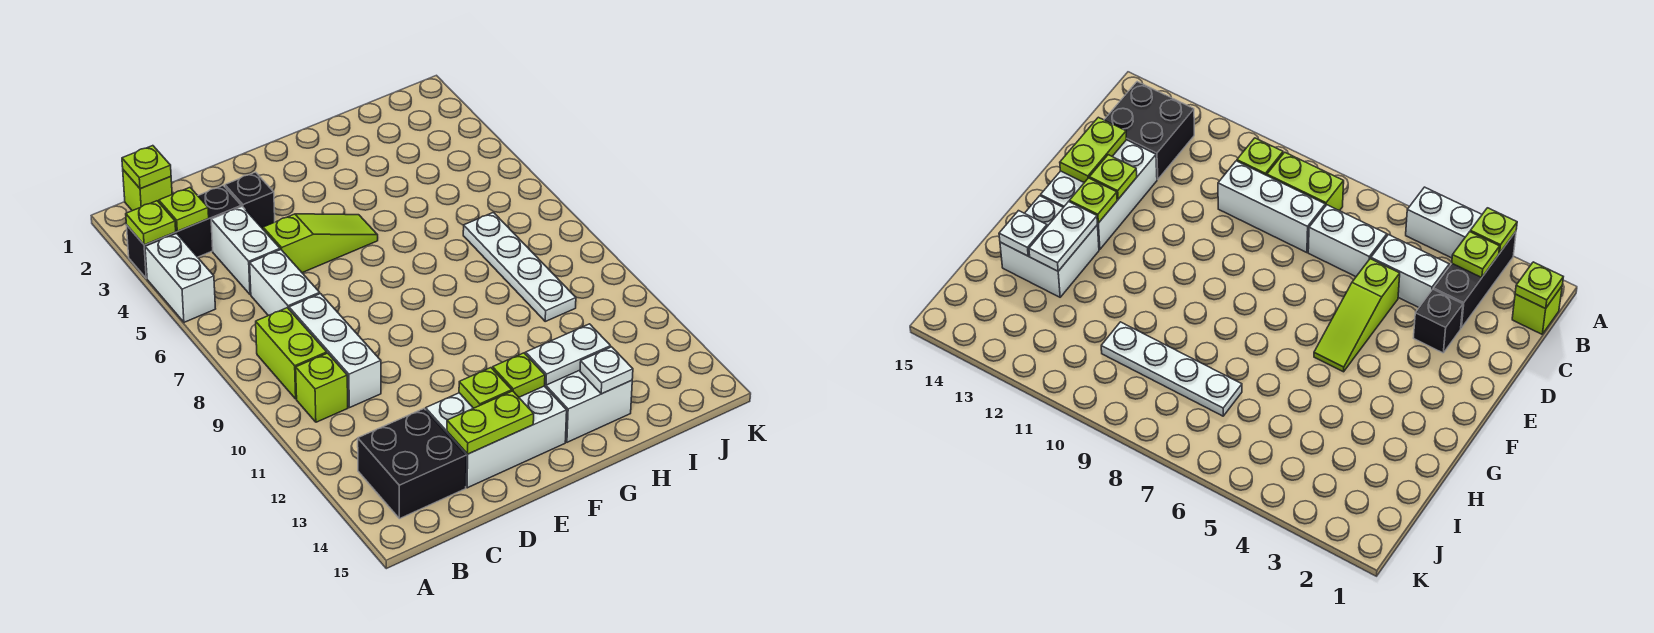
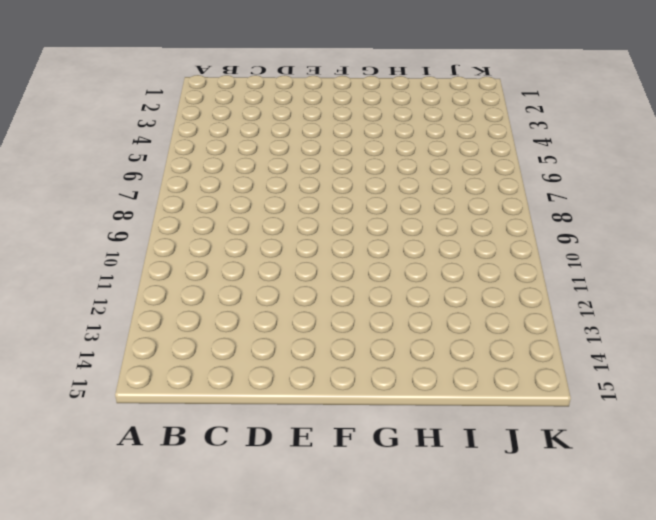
none -> black brick A3:C3 level 1
none -> white brick A4:A5 level 1
none -> lime brick B1 level 1

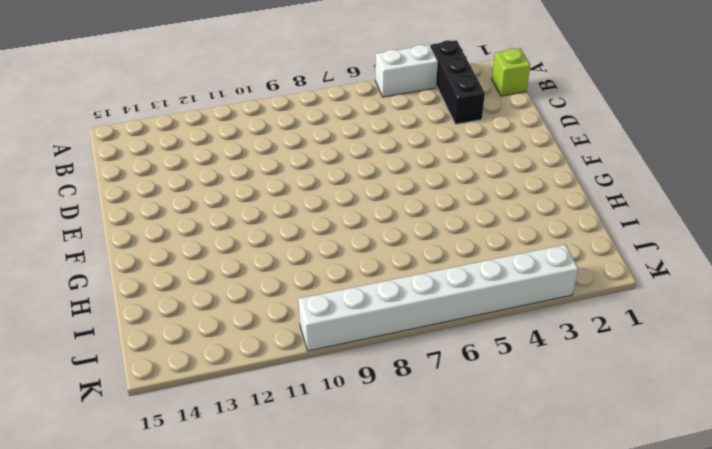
white brick K3:K10 level 1 -> none
none -> lime brick B8:B9 level 1
none -> lime brick B10 level 1
none -> black brick B13:C14 level 1

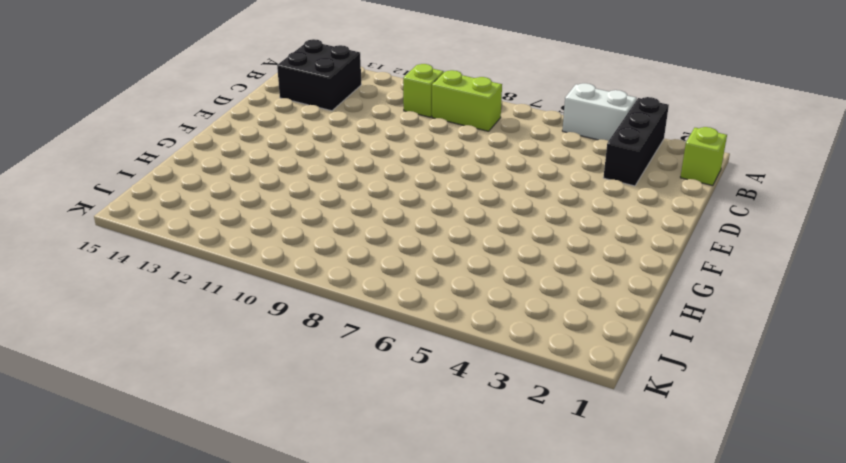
none -> white brick C4:C5 level 1
none -> white brick C6:C7 level 1
none -> white brick C8:C10 level 1

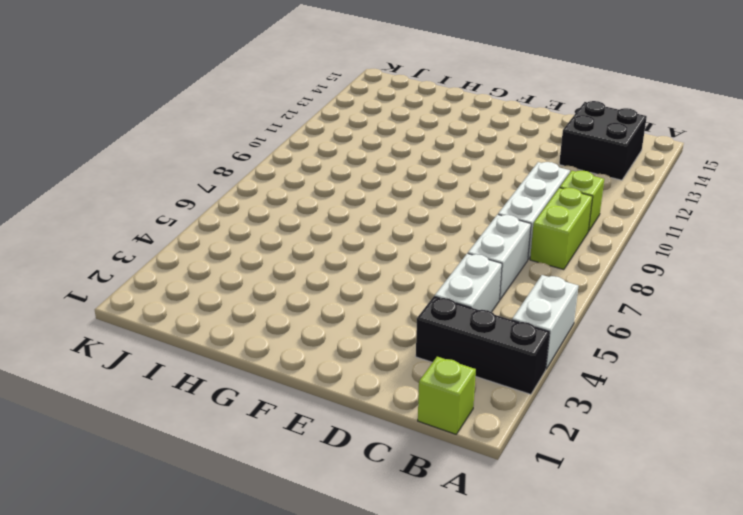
none -> black brick D3 level 1
none -> lime slope D5:F5 level 1 top D
none -> white brick D13:F14 level 1

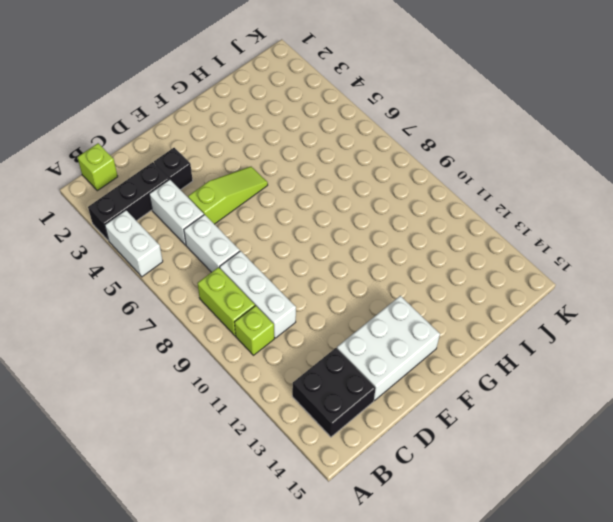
none -> white brick G13:H14 level 1
none -> white plate I7:I10 level 1
none -> lime plate A3 level 2

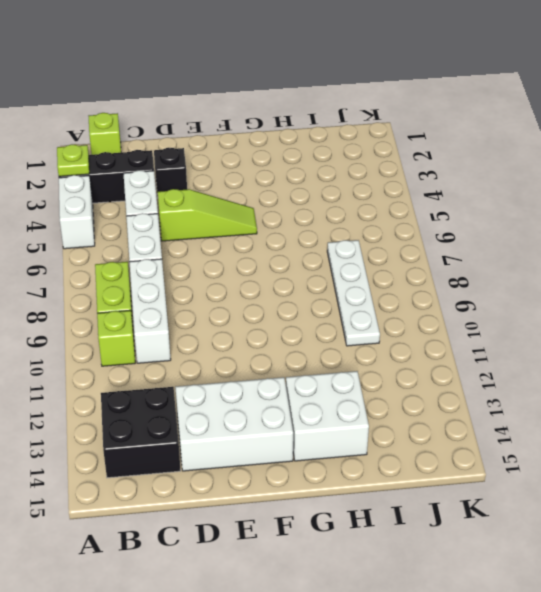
none -> lime plate B1 level 2
none -> lime plate B3 level 2
none -> lime plate D14:E14 level 2

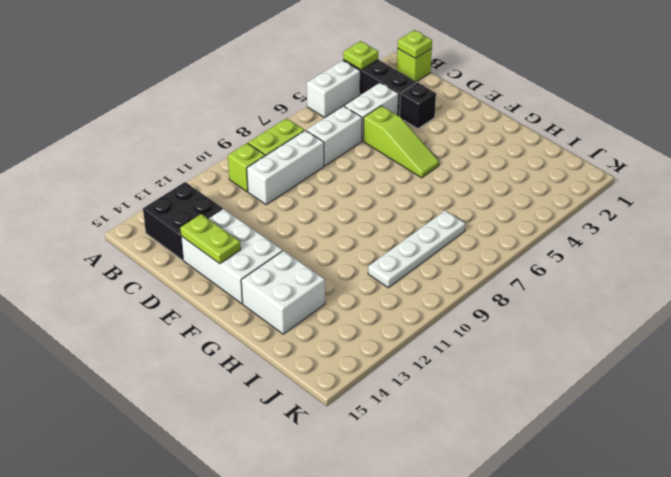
none -> lime plate B3 level 2
none -> lime plate E13 level 2
none -> lime plate F13 level 2

